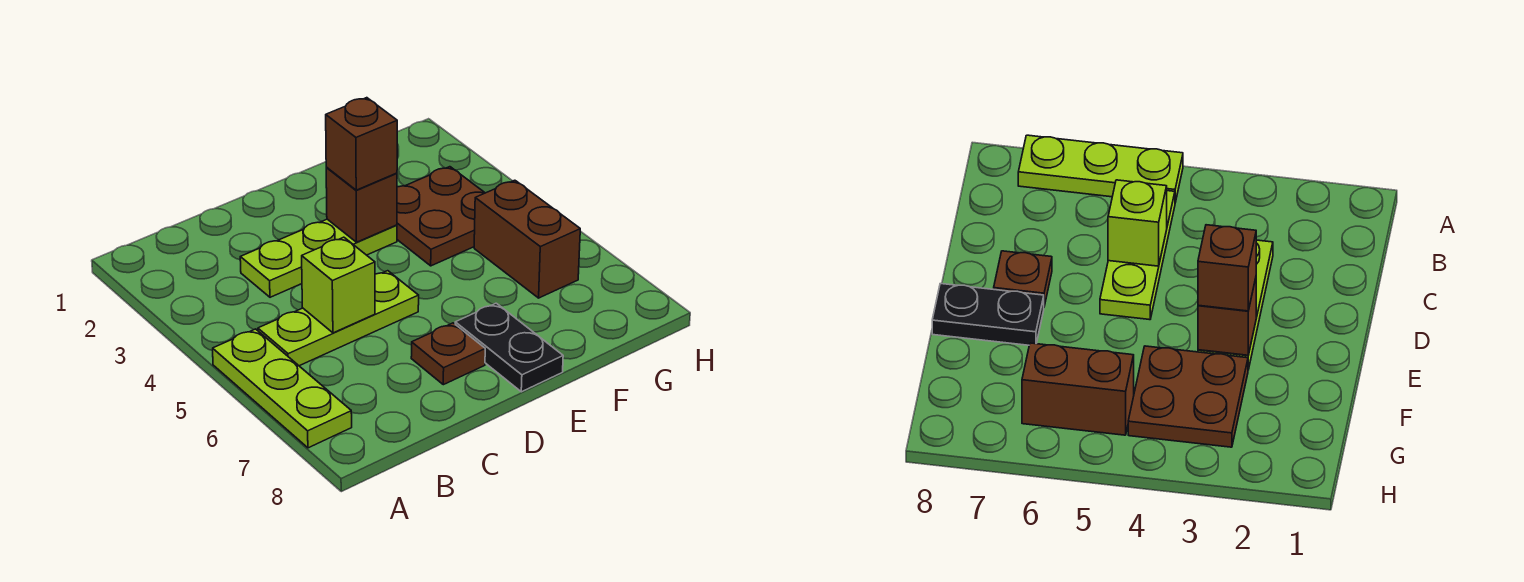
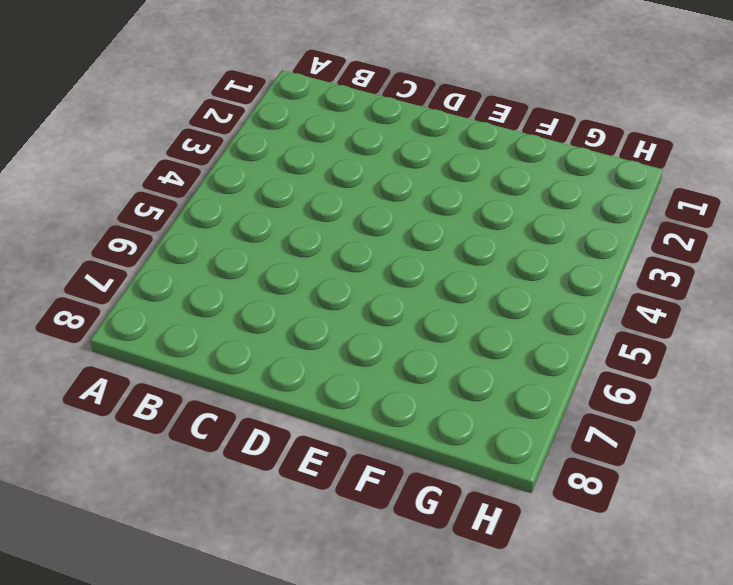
none -> lime plate A5:A7 level 1
none -> lime plate B5:D5 level 1

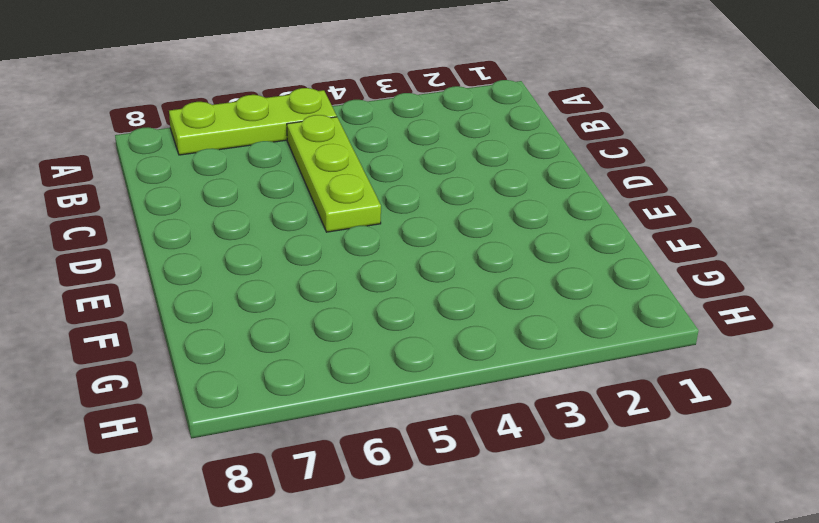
none -> lime plate C3:E3 level 1
none -> brown plate D7 level 1

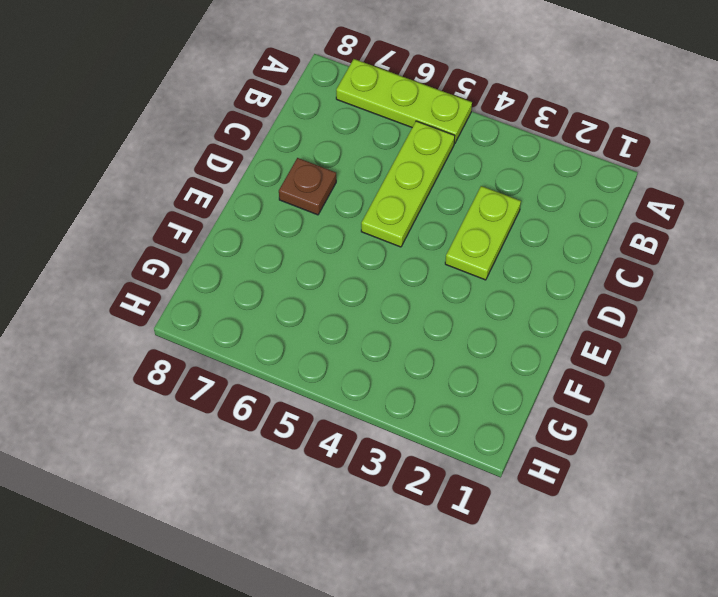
lime plate C3:D3 level 1 -> lime plate C3:E3 level 1
none -> black plate E7:E8 level 1
none -> brown plate F3:G4 level 1

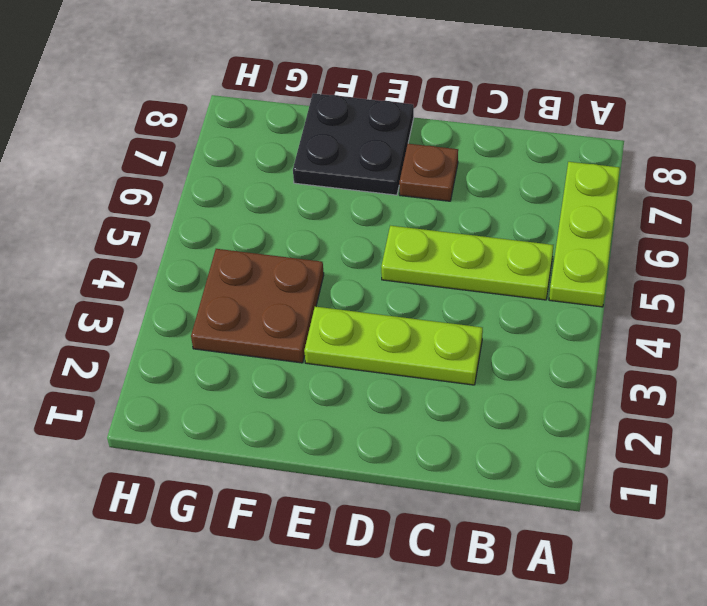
black plate E7:F8 level 1 -> black plate E7:E8 level 1
none -> brown brick G5:G6 level 1
none -> lime brick C5 level 2

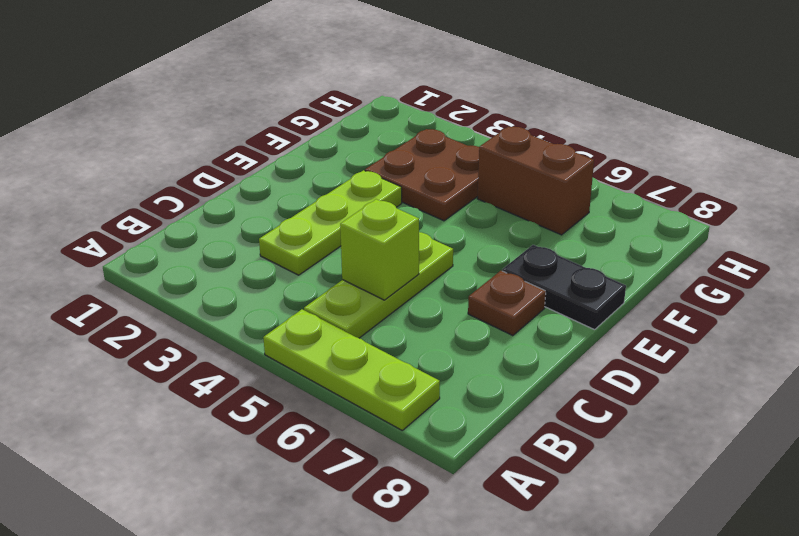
none -> brown brick E3 level 2
none -> brown brick E3 level 3

